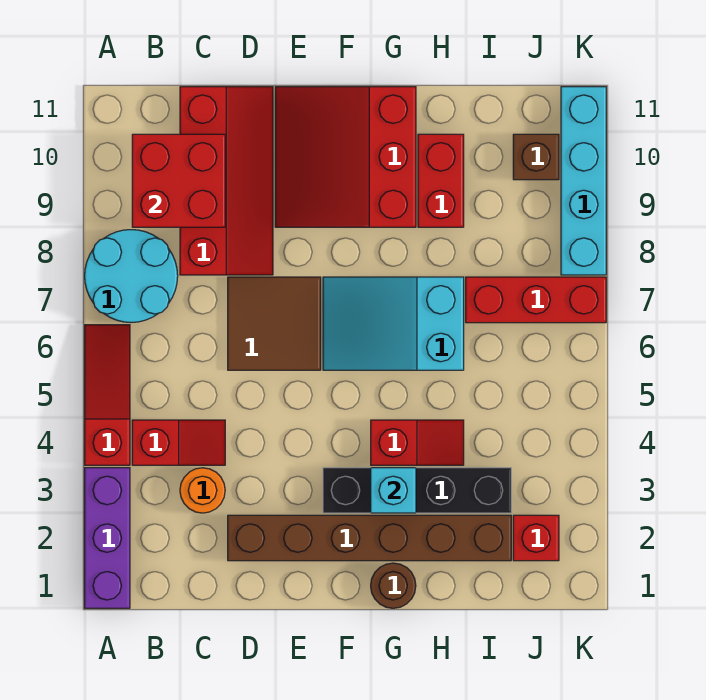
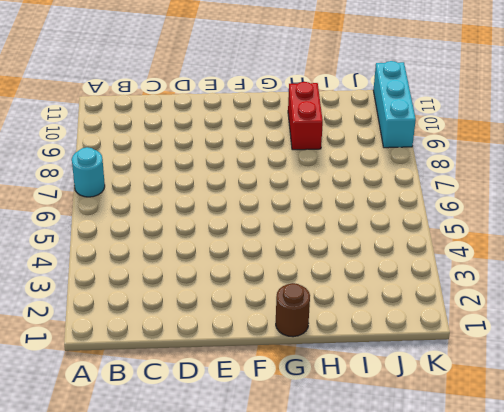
cyan round brick A7 level 1 -> cyan round brick A7:B8 level 1
cyan brick K9:K11 level 1 -> cyan brick K8:K11 level 1
none -> purple brick A1:A3 level 1
none -> red slope A4:A6 level 1 top 4
none -> red slope B4:C4 level 1 top B

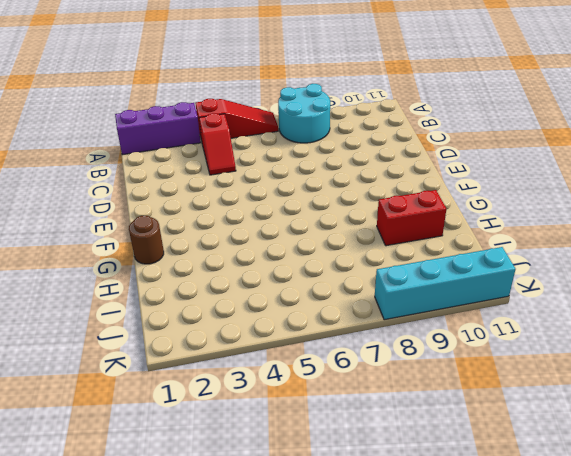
none -> orange round brick C3 level 1
none -> red slope C8:D11 level 1 top C
none -> brown brick D2:I2 level 1

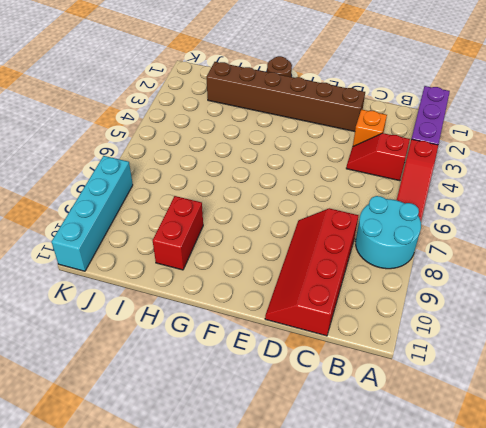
orange brick C3 level 1 -> orange round brick C3 level 1
none -> brown tile D6:E7 level 1
none -> red slope E9:G11 level 1 top G
none -> black brick F3:I3 level 1

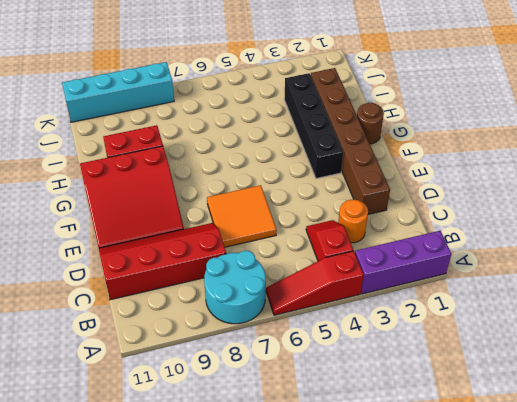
orange tile D6:E7 level 1 -> brown tile D6:E7 level 1
none -> cyan slope F6:H7 level 1 top H
none -> red slope G4:H4 level 1 top G
none -> red brick I7:K7 level 1

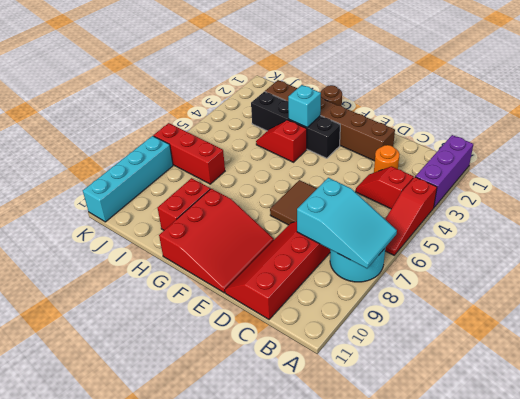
cyan slope A7:C8 level 2 top C -> cyan slope F6:H7 level 1 top H
none -> red brick J2 level 1
none -> brown brick J10 level 1
none -> red brick B9:C10 level 2

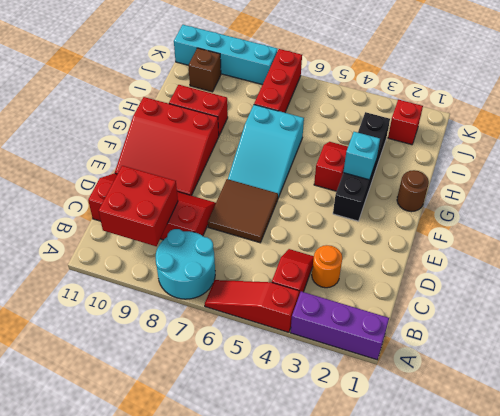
none -> brown brick D2:I2 level 1

